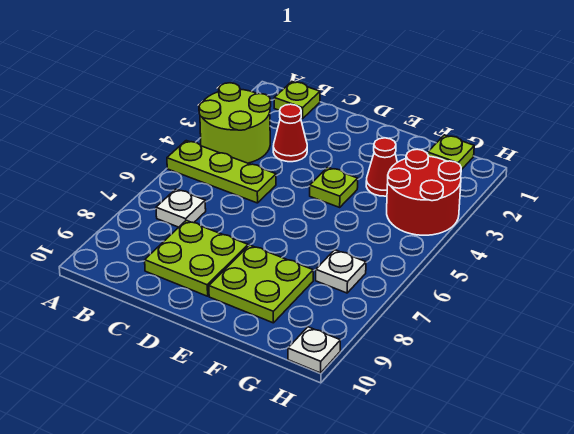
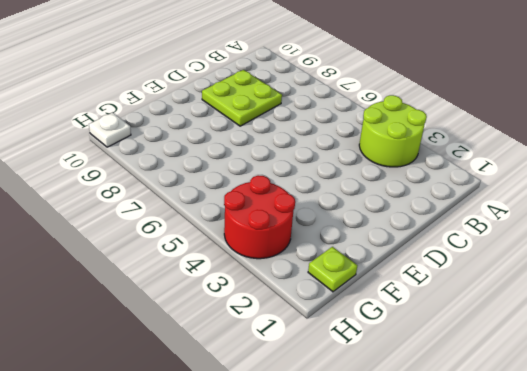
none -> lime plate A5:C5 level 1
none -> lime plate B1 level 1
none -> white plate B7 level 1

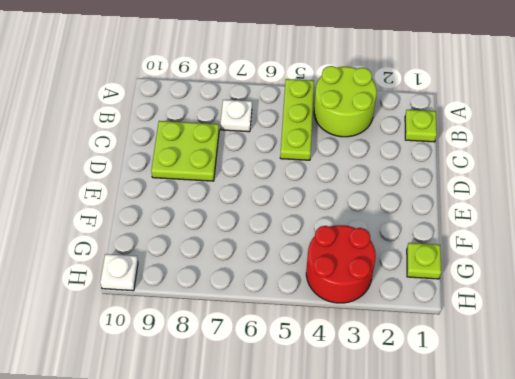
none -> red cone C3 level 1
none -> lime plate E4 level 1
none -> lime plate E8:F9 level 1

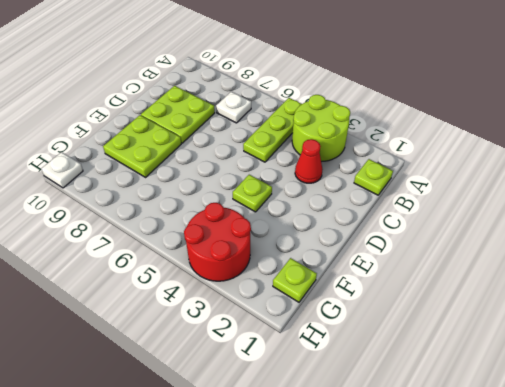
none -> red cone F3 level 1
none -> white plate G7 level 1

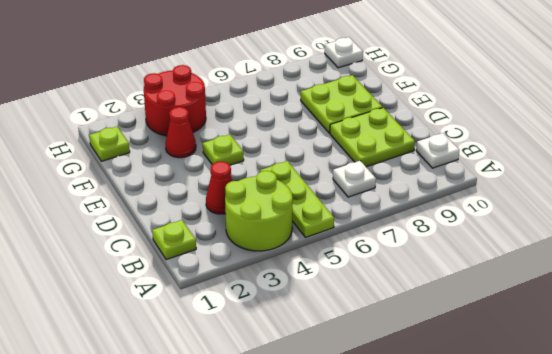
white plate B10 level 1 -> white plate G7 level 1

